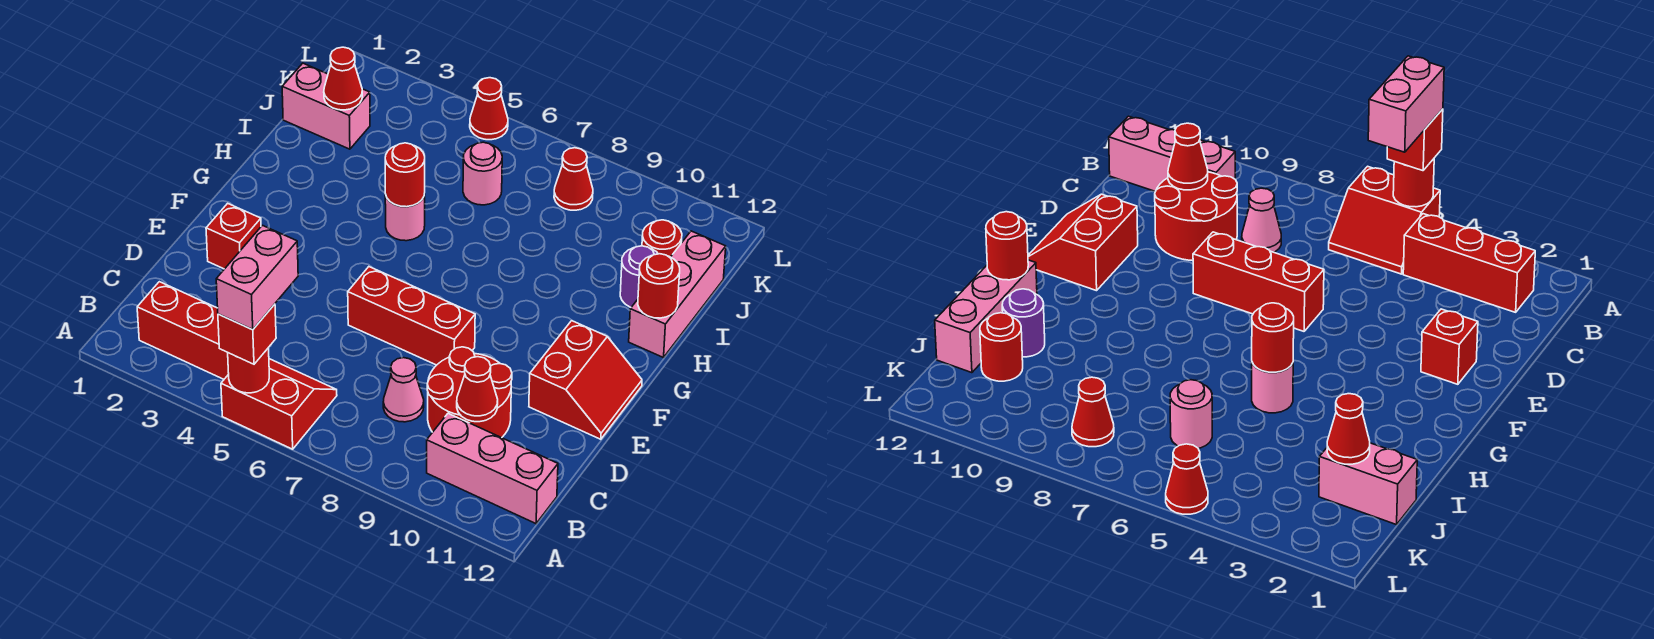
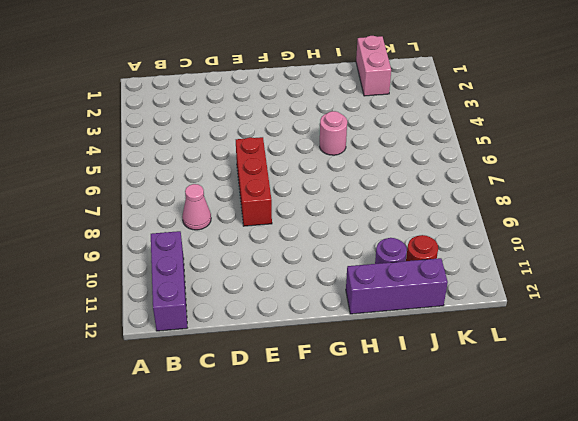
purple brick B10:B12 level 1 -> pink brick B10:B12 level 1
purple brick H12:J12 level 1 -> pink brick H12:J12 level 1
none -> red slope A5:B6 level 1 top A
none -> red brick B2:B4 level 1
none -> red round brick C9:D10 level 1

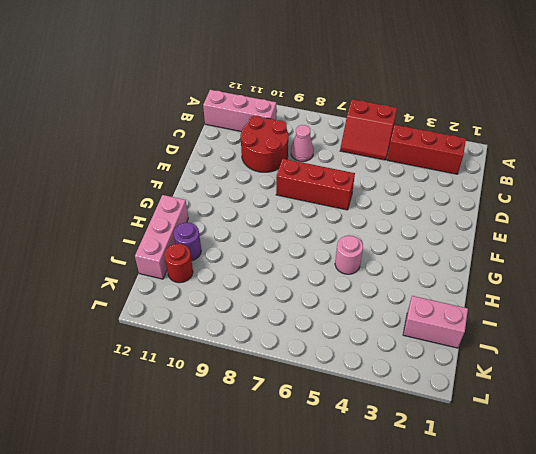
none -> red brick E2 level 1
none -> red slope E11:F12 level 1 top 11
none -> pink round brick J6 level 1

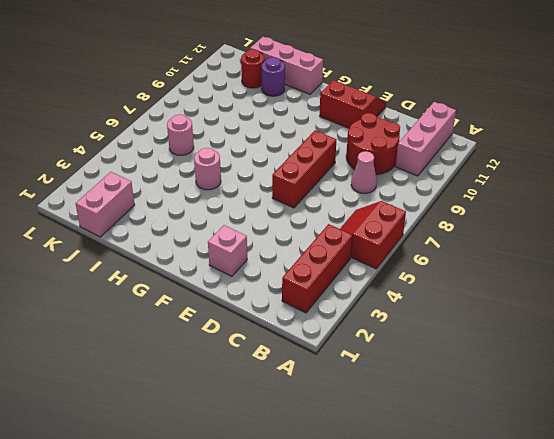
pink brick E2 level 1 -> red brick E2 level 1
none -> red cone K8 level 1
none -> red cone L5 level 1
none -> red round brick A5 level 2

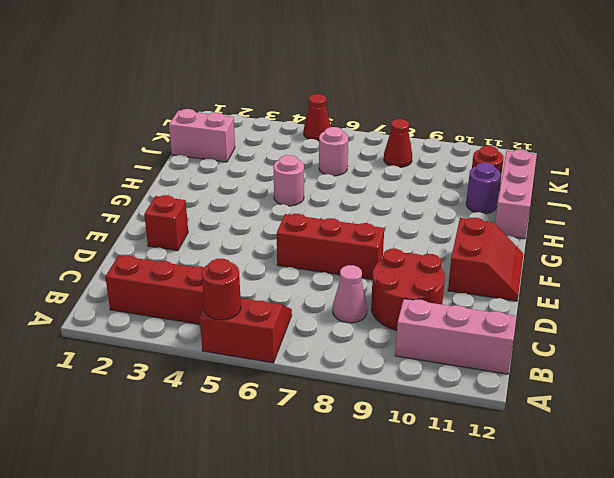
none -> red cone C10 level 2
none -> red round brick H5 level 2
none -> red round brick H12 level 2

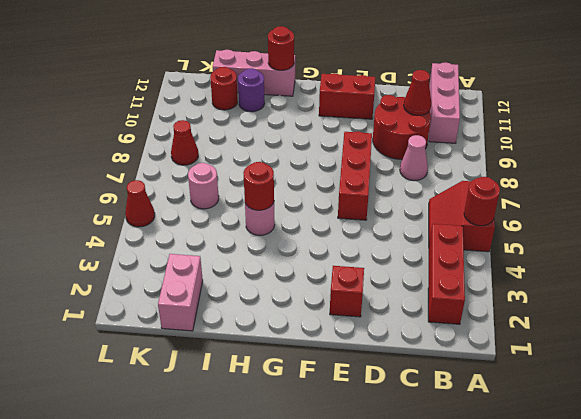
none -> red cone J2 level 2
none -> red brick A5 level 3
none -> pink brick A5:B5 level 4

